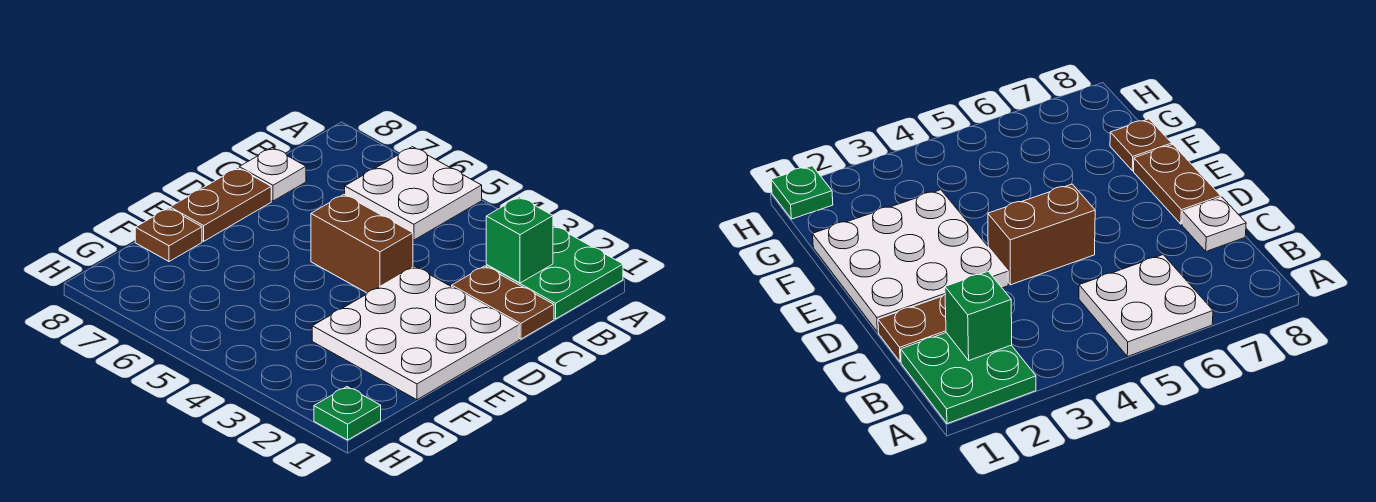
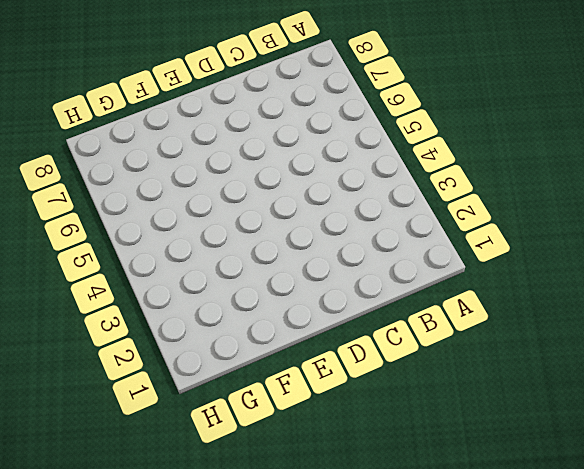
none -> green plate A1:B2 level 1
none -> white plate A5:B6 level 1

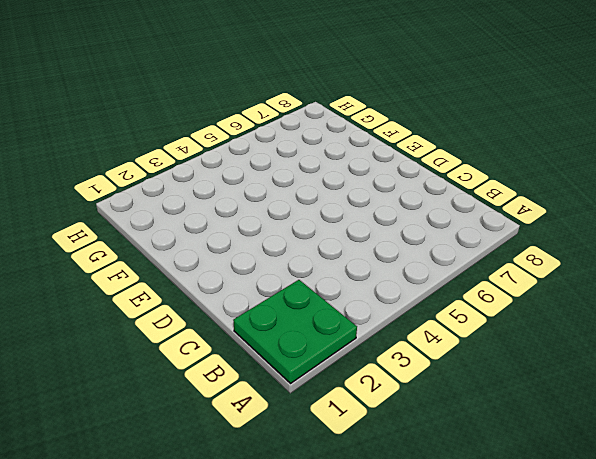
none -> white plate A5:B6 level 1
none -> brown plate C1:C2 level 1

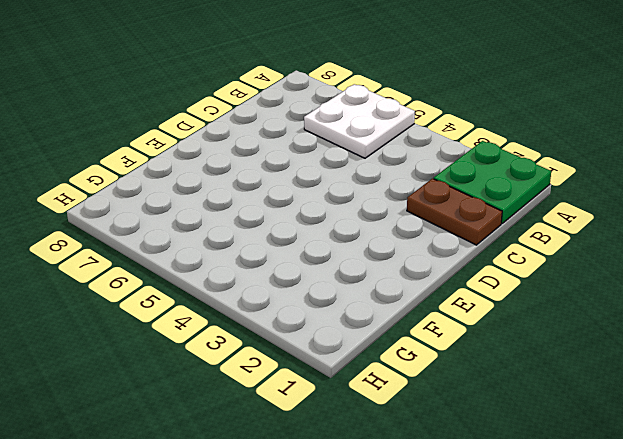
none -> white plate C8 level 1
none -> white plate D1:F3 level 1

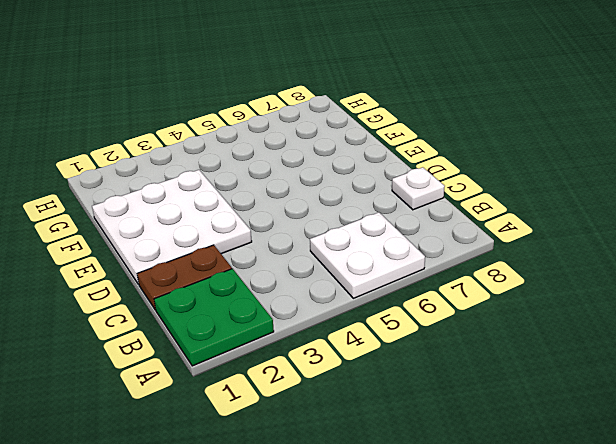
none -> brown brick D4:D5 level 1
none -> brown plate D8:E8 level 1

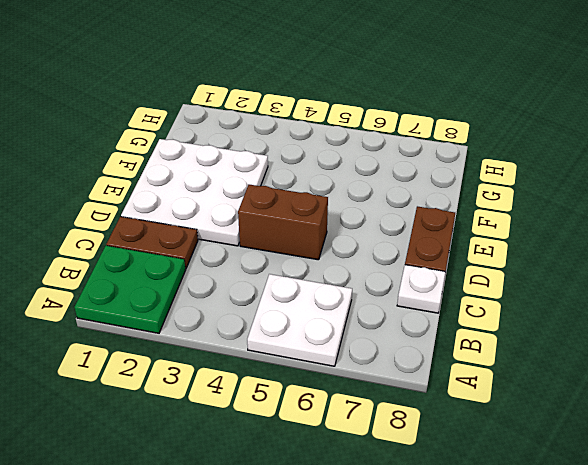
none -> brown plate F8 level 1
none -> green plate H1 level 1

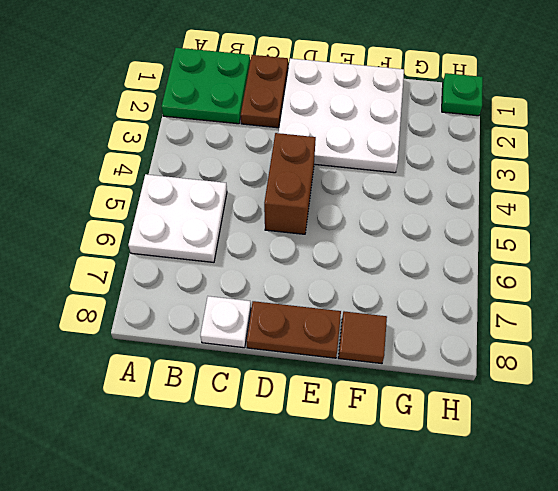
brown tile F8 level 1 -> brown plate F8 level 1
none -> green brick B2 level 2

